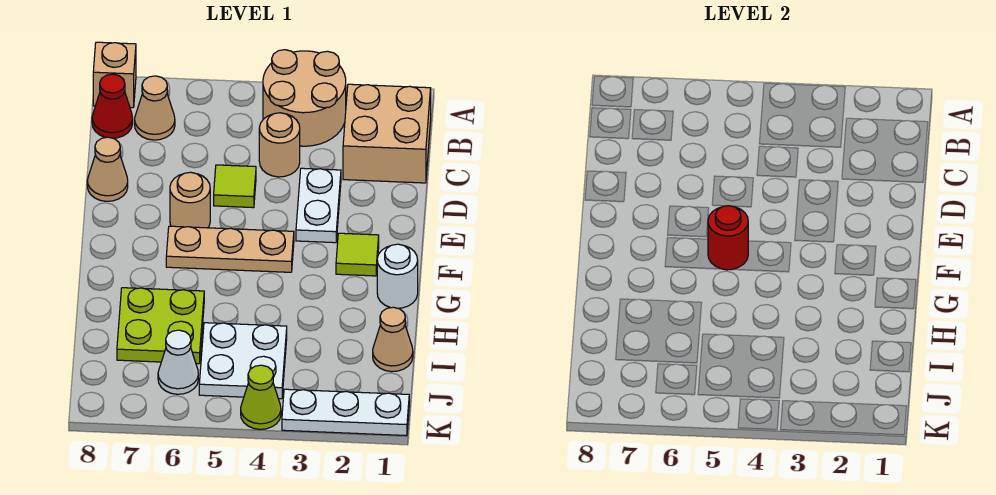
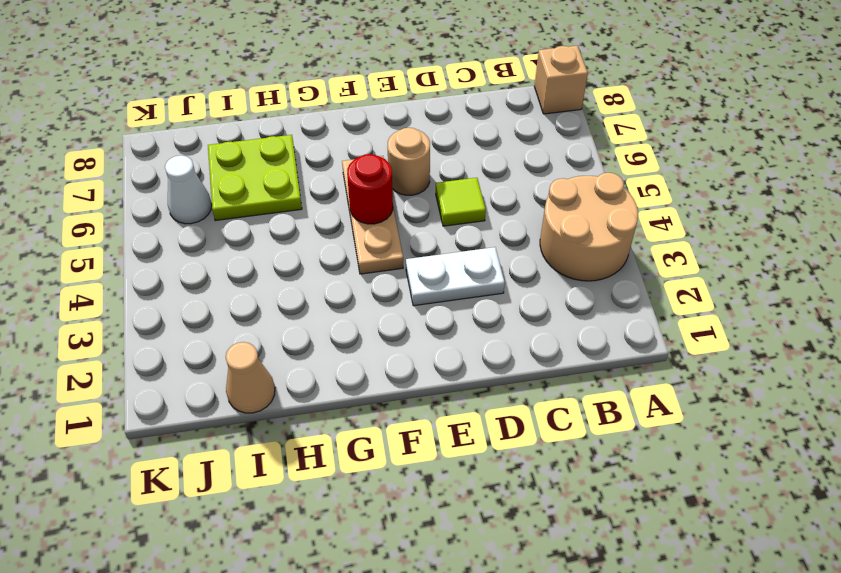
none -> tan brick B1:C2 level 1
none -> tan cone B7 level 1
none -> red cone B8 level 1

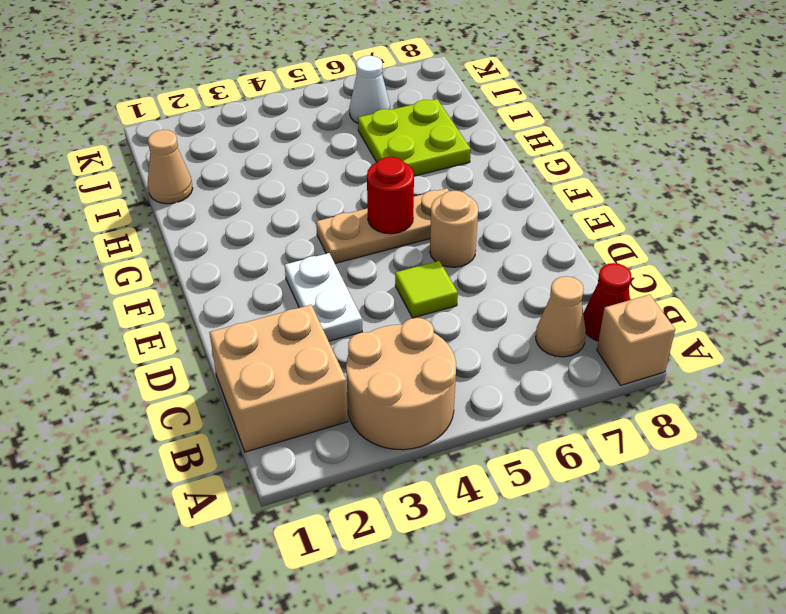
none -> tan round brick C4 level 1
none -> tan cone D8 level 1
none -> lime tile F2 level 1

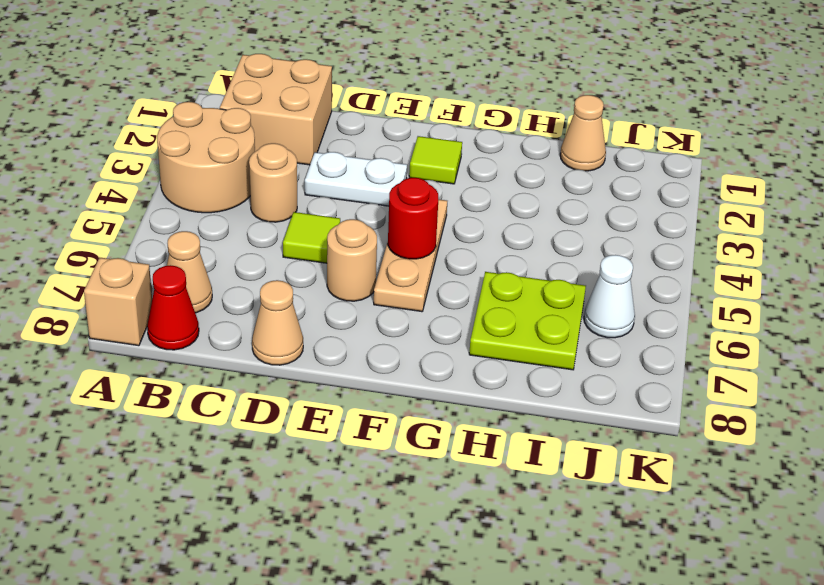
none -> white round brick G1 level 1
none -> white plate I4:J5 level 1
none -> white plate K1:K3 level 1

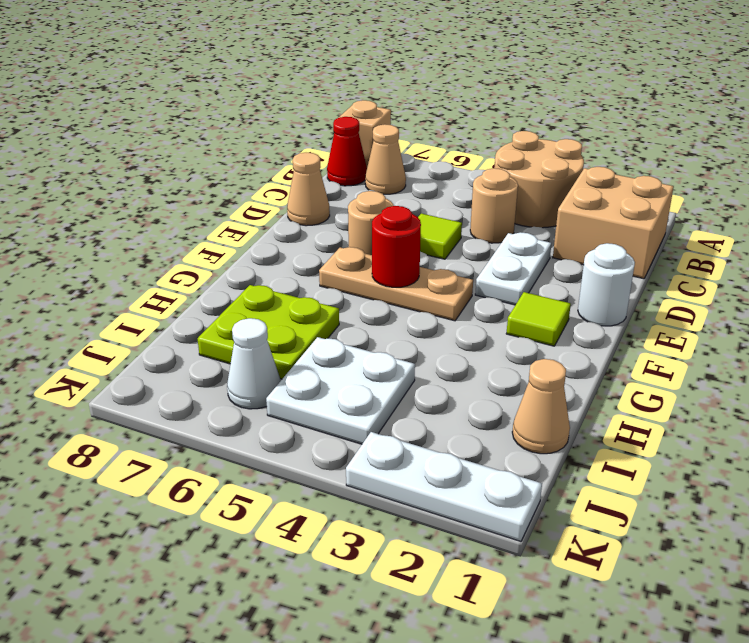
white round brick E1 level 1 -> white round brick G1 level 1
none -> lime cone K4 level 1

